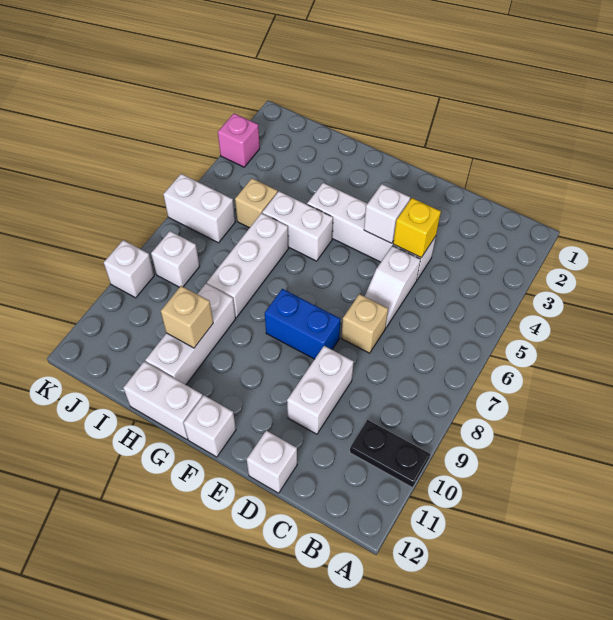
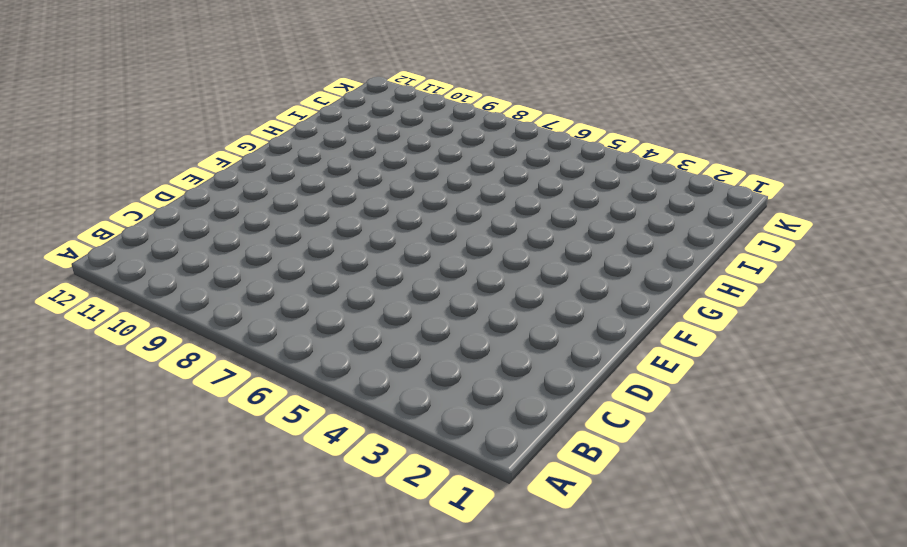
none -> black plate A10:B10 level 1
none -> white brick D4:G4 level 1
none -> white slope D5:D6 level 1 top 5

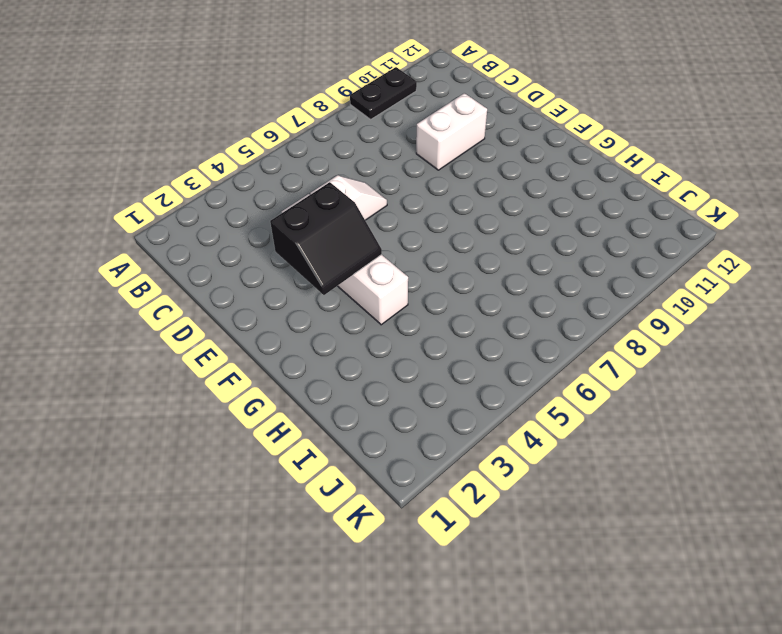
black plate A9:A10 level 1 -> black plate A10:B10 level 1
black slope E3:F4 level 2 top E -> white brick E4 level 2
none -> tan brick D7 level 1
none -> white brick D12 level 1
none -> blue brick E8:F8 level 1

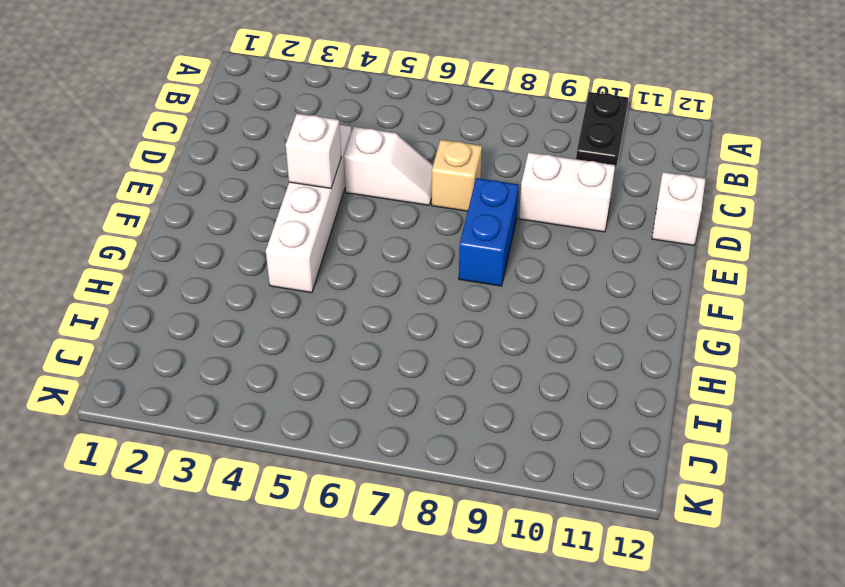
none -> white brick F12 level 1
none -> white brick G5:H5 level 1
none -> white brick G12:H12 level 1

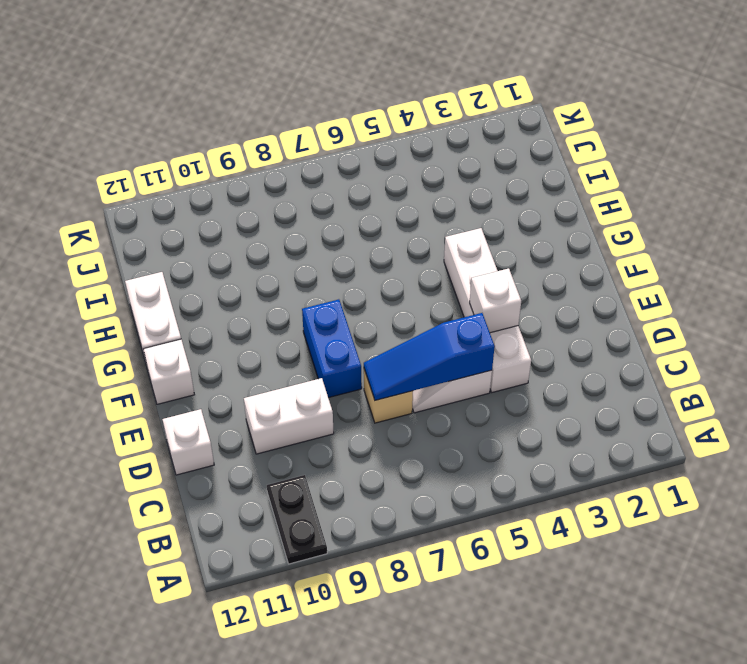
blue slope D5:D7 level 2 top 5 -> none
none -> white brick G5:H5 level 1
none -> white brick H6:H8 level 1
none -> white brick H9:H11 level 1

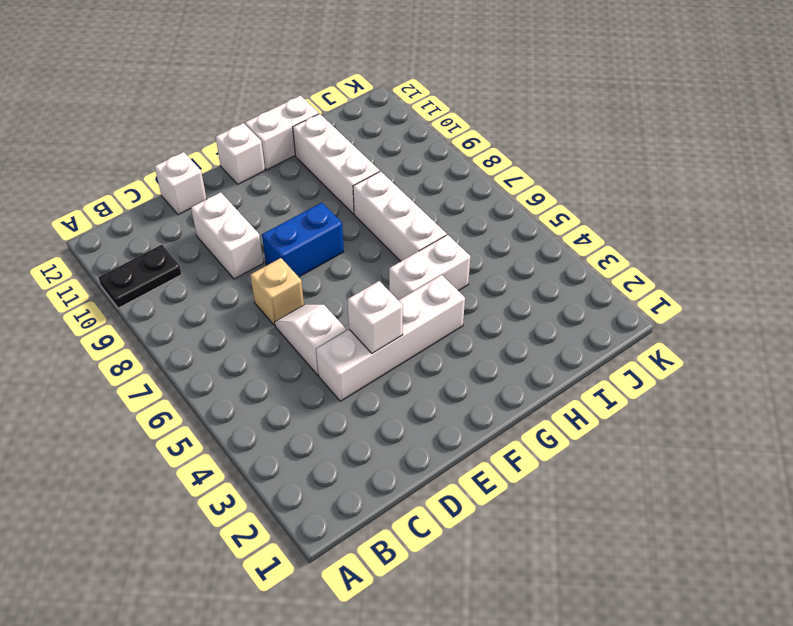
none -> tan brick I5 level 1
none -> white brick J6:K6 level 1
none -> white brick J8 level 1

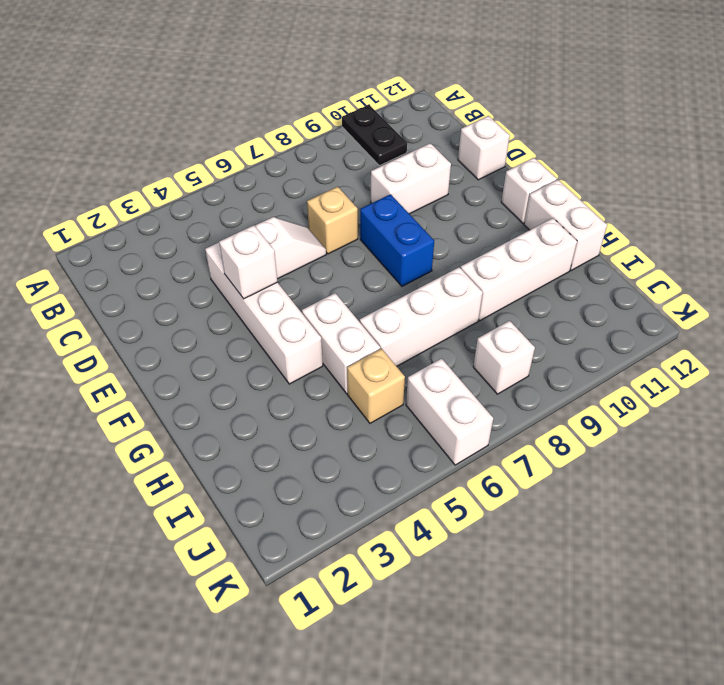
none -> pink brick K3 level 1
none -> white brick K9 level 1
none -> yellow brick D4 level 2

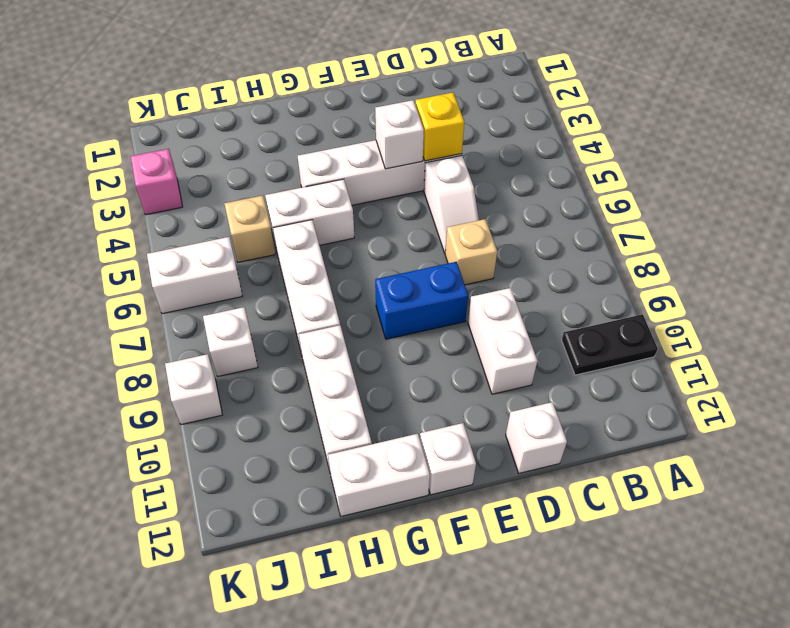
none -> tan brick H10 level 2

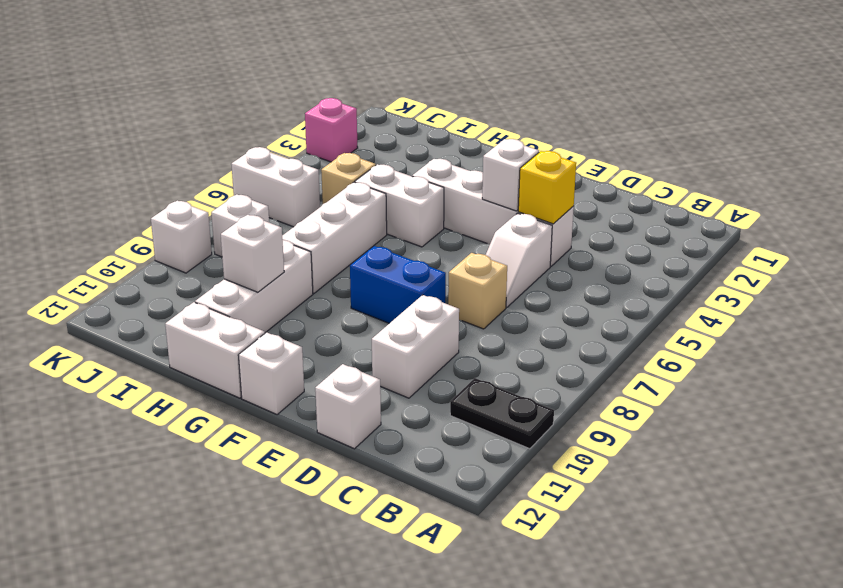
white brick H10 level 2 -> tan brick H10 level 2

